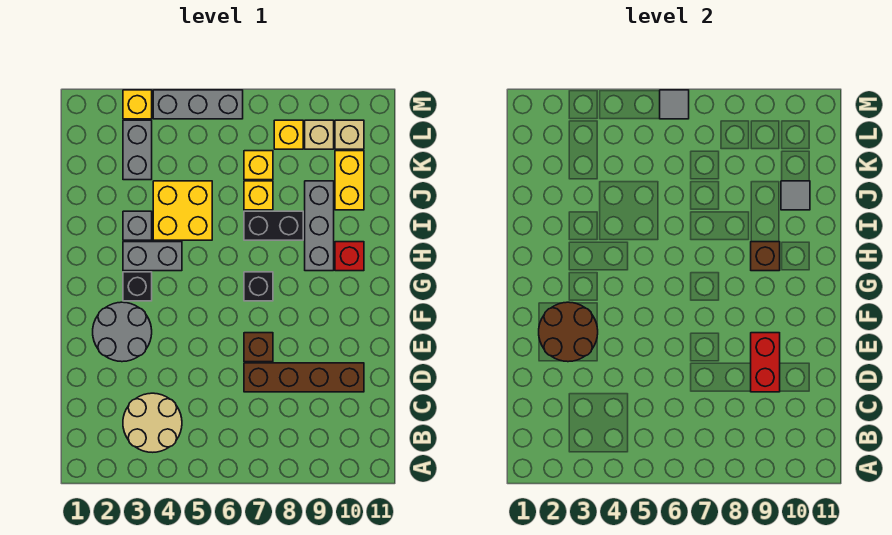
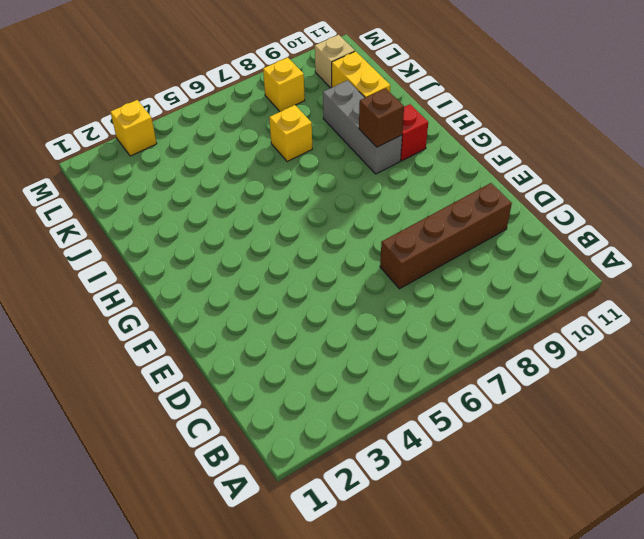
none -> tan round brick B3:C4 level 1
none -> grey round brick E2:F3 level 1
none -> brown brick E7 level 1

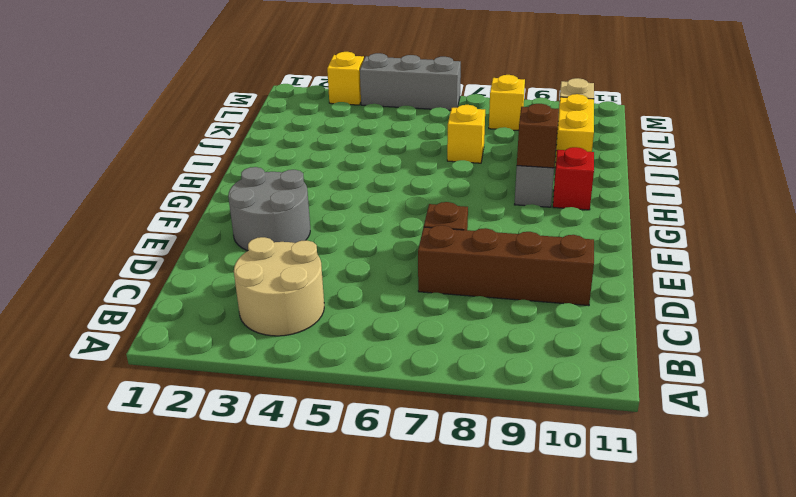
none -> black brick G3 level 1
none -> black brick G7 level 1
none -> grey brick H3:H4 level 1

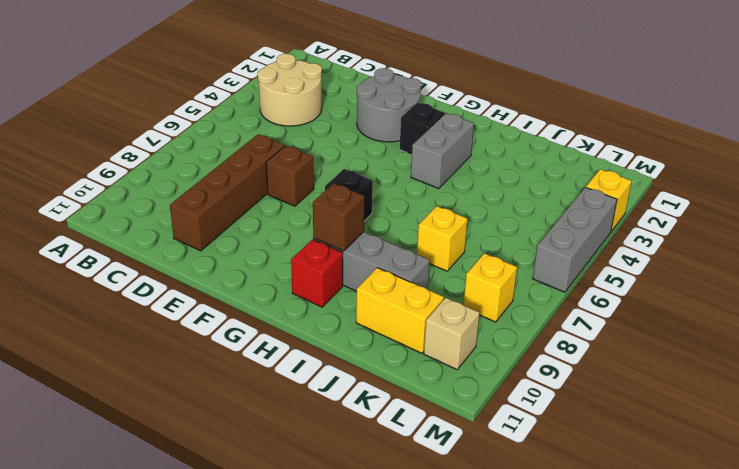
none -> grey brick I3 level 1
none -> yellow brick I4:J5 level 1
none -> black brick I7:I8 level 1

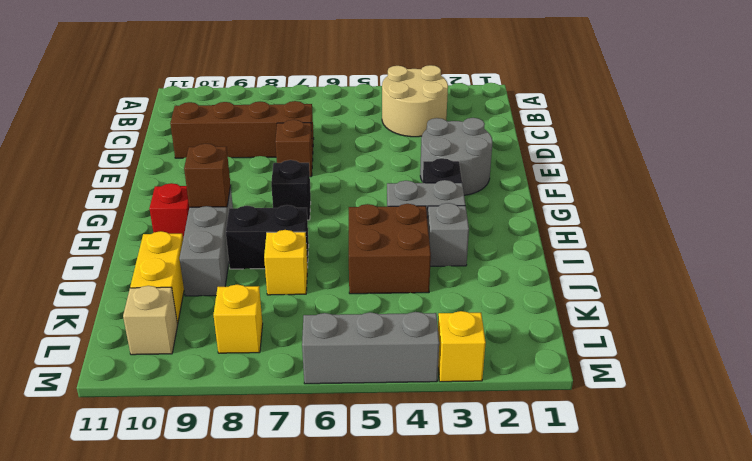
brown brick I4:J5 level 1 -> yellow brick I4:J5 level 1
none -> grey brick K3:L3 level 1
none -> yellow brick K7 level 1
none -> tan brick L9 level 1

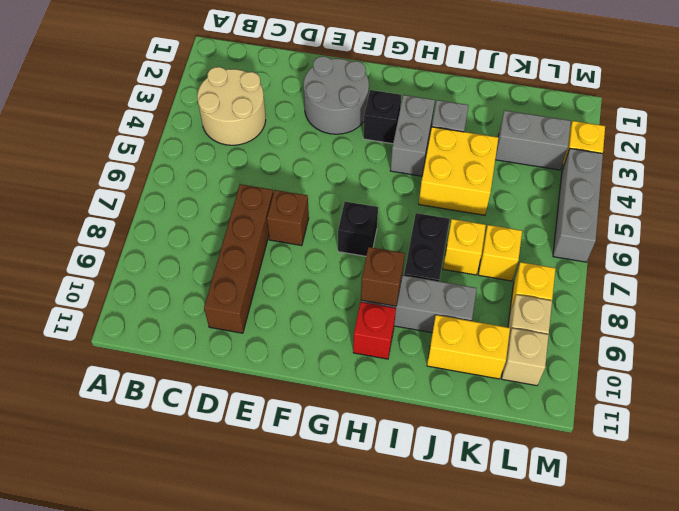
none -> red brick D9:E9 level 2
none -> brown round brick E2:F3 level 2
none -> grey tile J10 level 2

